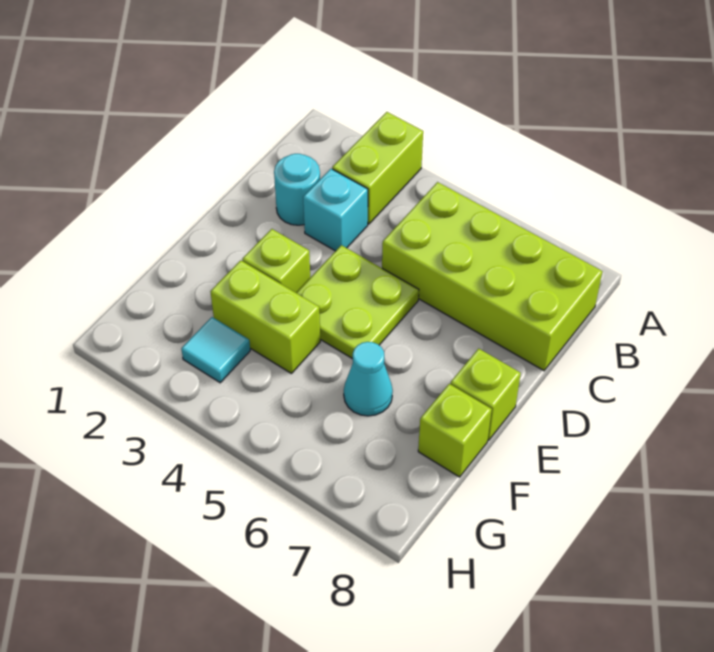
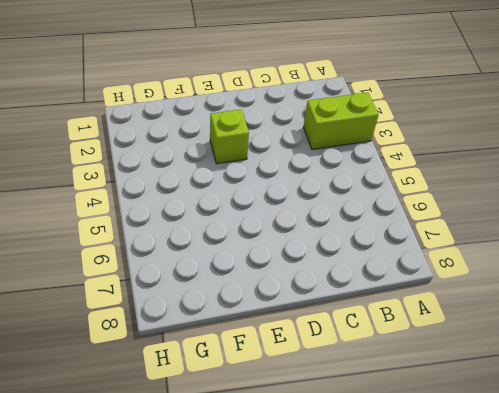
none -> lime brick B5:C8 level 1
none -> cyan round brick C2 level 1

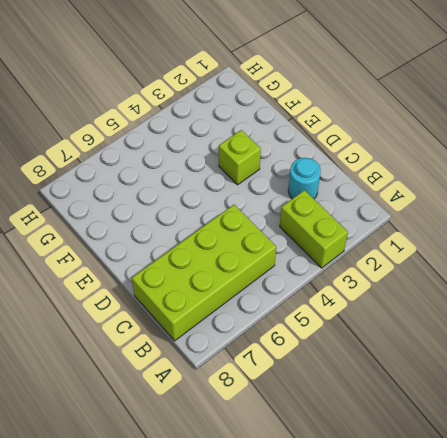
none -> cyan brick C3 level 1
none -> lime plate D4:E5 level 1

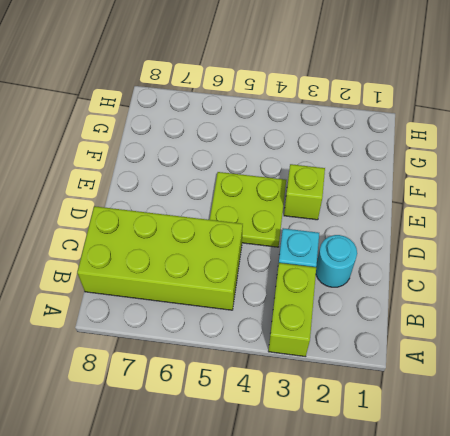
none -> lime brick E8 level 1
none -> lime brick F3:F4 level 1

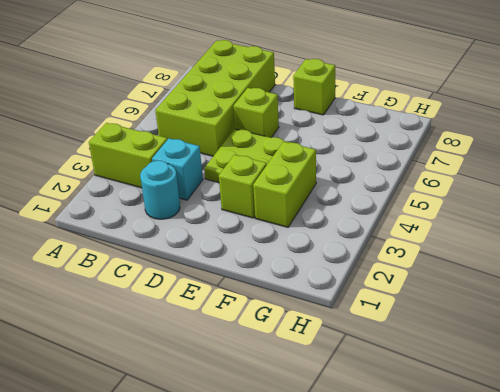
lime brick D6 level 1 -> lime brick F8 level 1
none -> cyan cone F6 level 1
none -> cyan tile G3 level 1

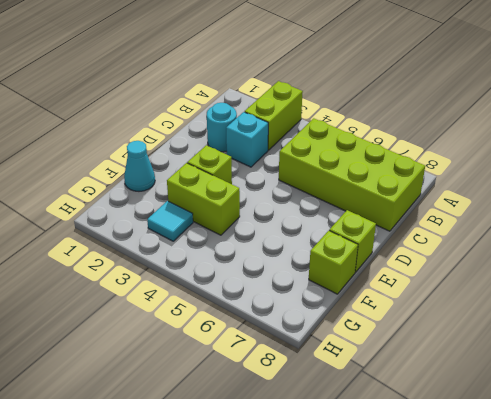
cyan cone F1 level 1 -> cyan cone F6 level 1
none -> lime plate D4:E5 level 1

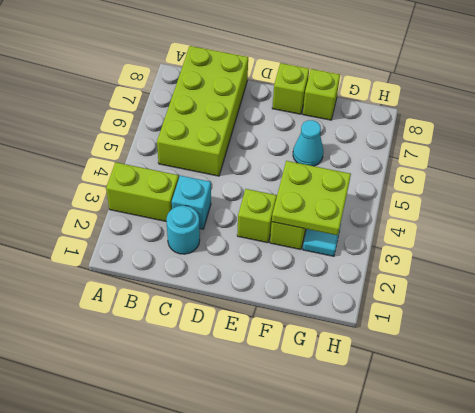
lime plate F3:G4 level 2 -> lime plate D4:E5 level 1

